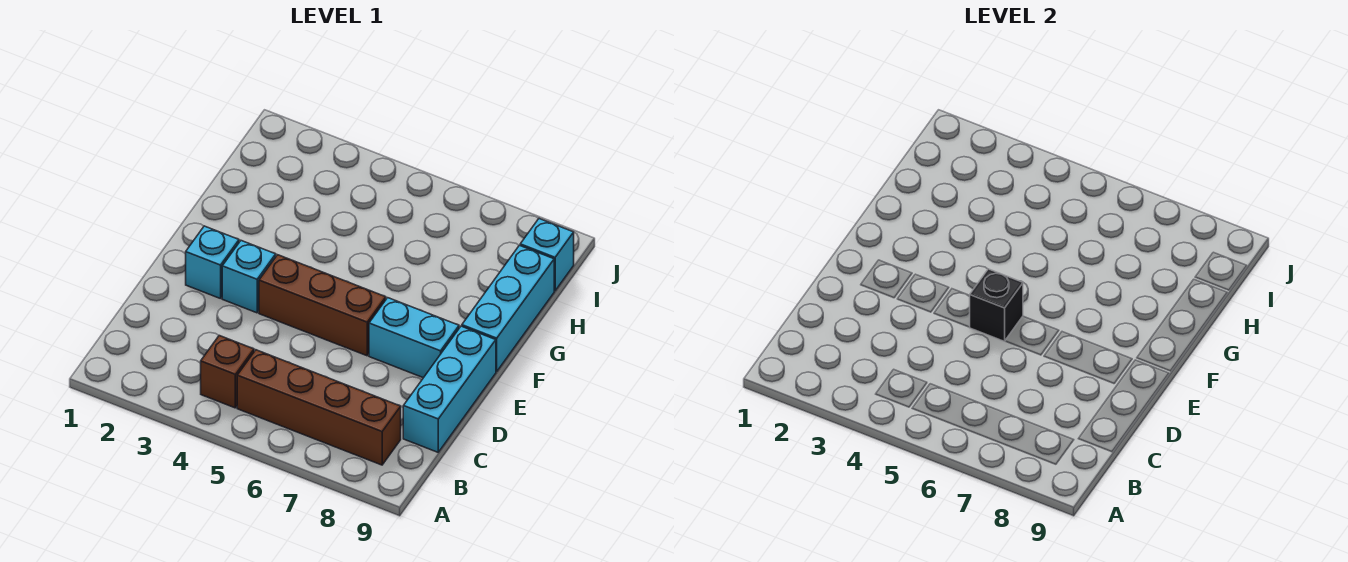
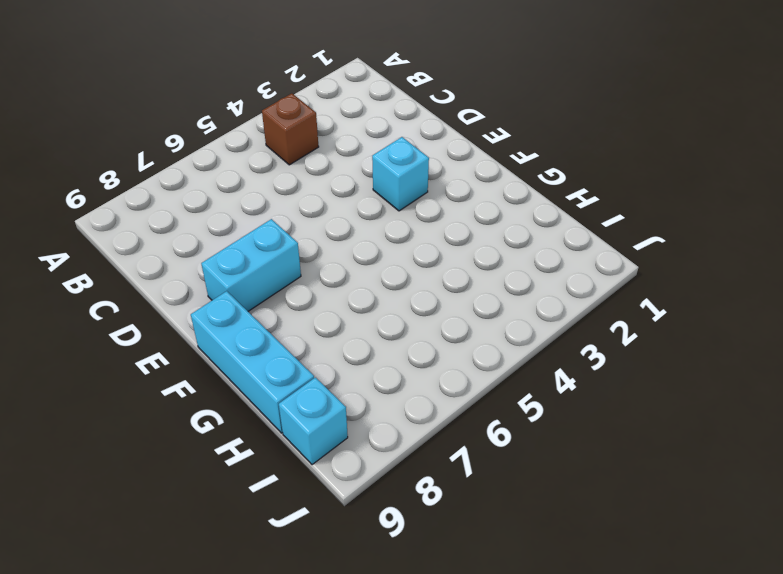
none -> brown brick B5:B8 level 1
none -> cyan brick C9:E9 level 1

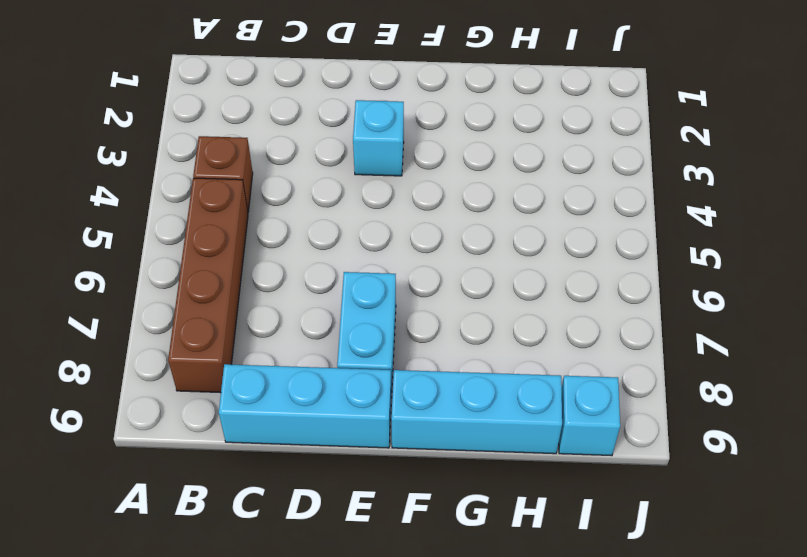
none -> cyan brick E2 level 1
none -> brown brick E4:E6 level 1

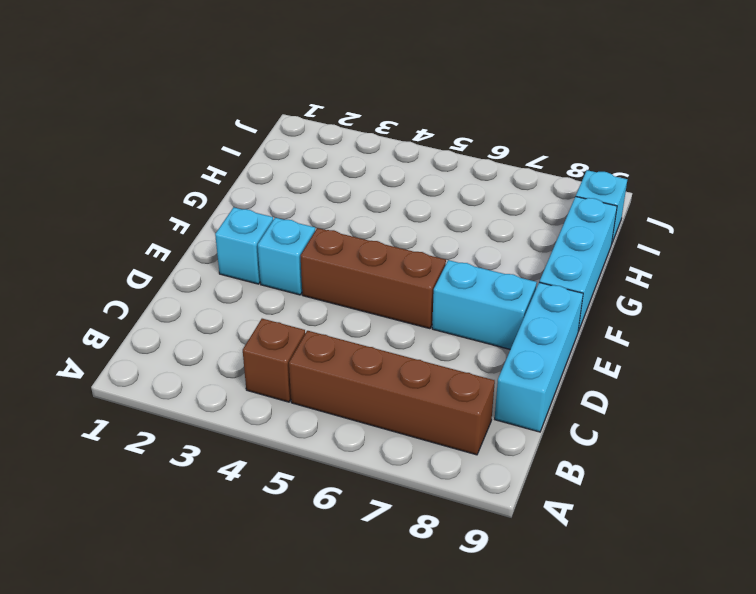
none -> black brick E5 level 2

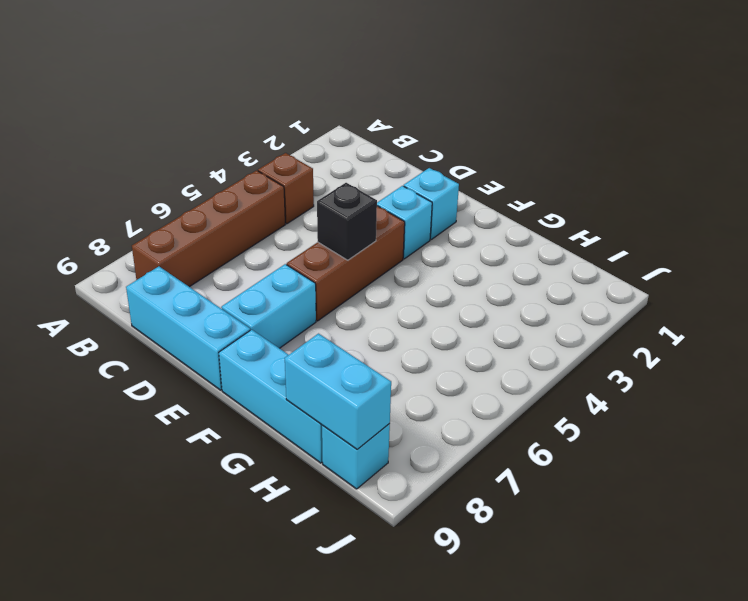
cyan brick H9:I9 level 2 -> none

